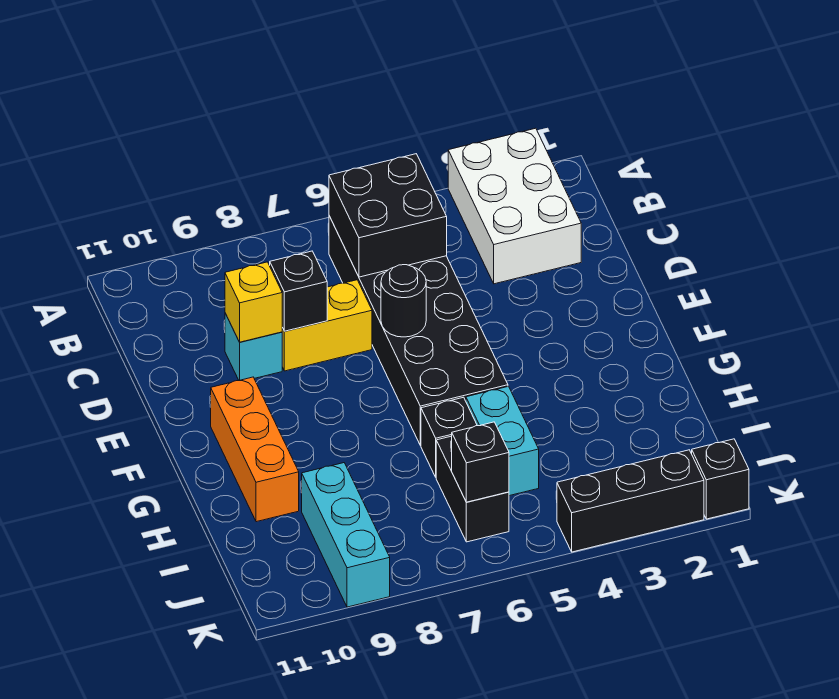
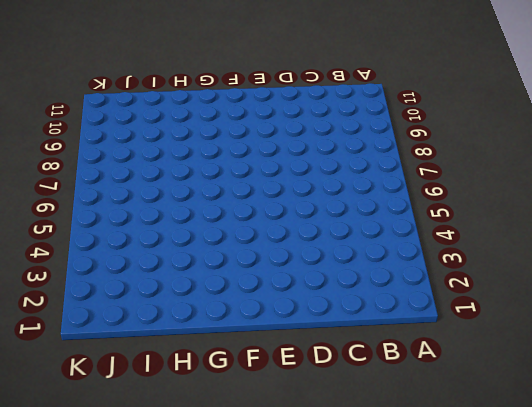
none -> white brick A2:C3 level 1
none -> black brick B5:G6 level 1
none -> yellow brick D7:D8 level 1

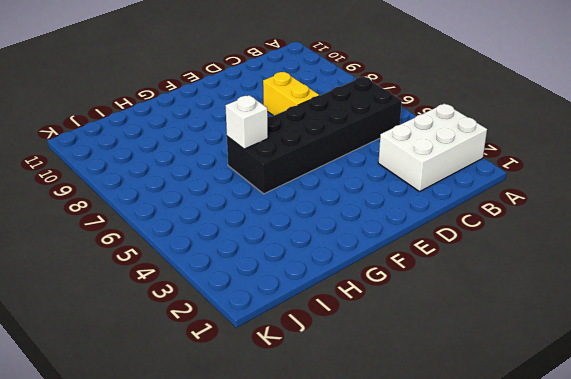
white brick G6 level 2 -> none
none -> cyan brick D9 level 1
none -> orange brick F10:H10 level 1
none -> cyan brick H5:I5 level 1

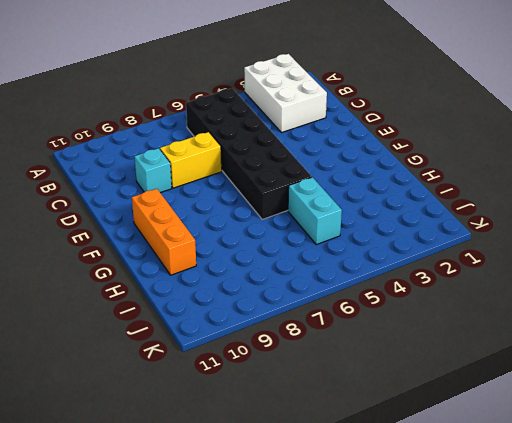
none -> black brick H6 level 1
none -> black brick I6:J6 level 1
none -> cyan brick I9:K9 level 1

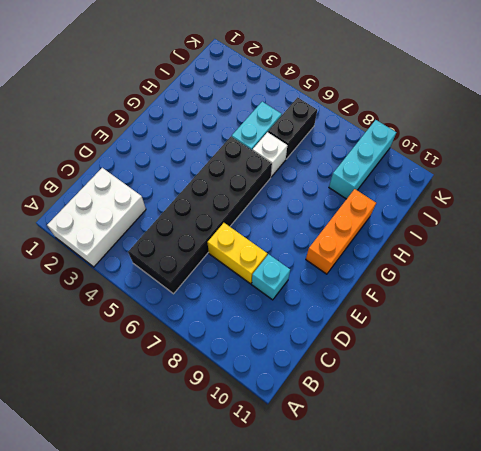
white brick H6 level 1 -> black brick H6 level 1
none -> black brick K1 level 1
none -> black brick K2:K4 level 1
none -> black brick B5:C6 level 2

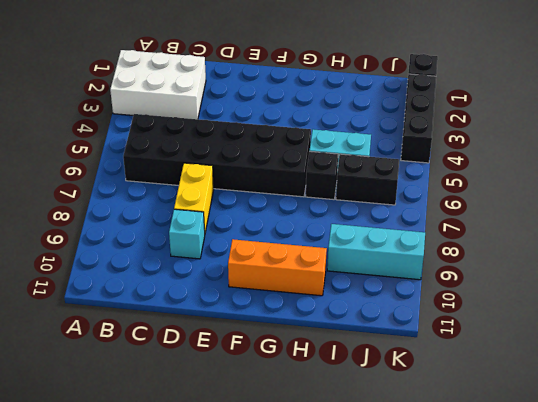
none -> black brick B5:C6 level 2
none -> black brick D8 level 2
none -> yellow brick D9 level 2

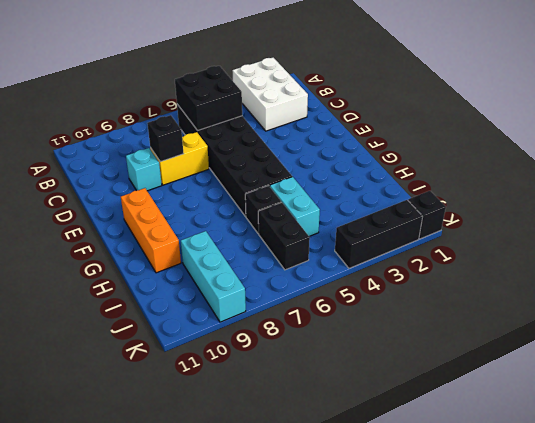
none -> yellow brick D9 level 2
none -> black round brick E6 level 2
none -> black brick J6 level 2

